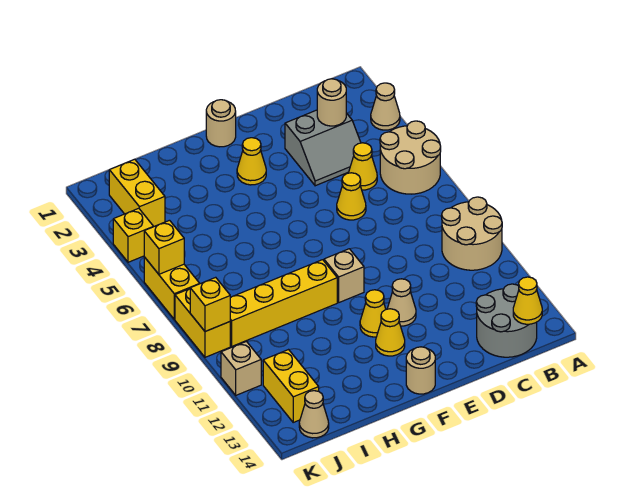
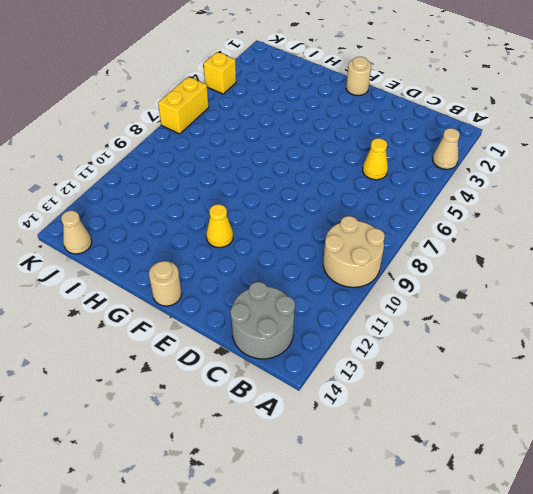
none -> tan round brick A5:B6 level 1
none -> grey slope C3:D4 level 1 top 3
none -> yellow cone D6 level 1

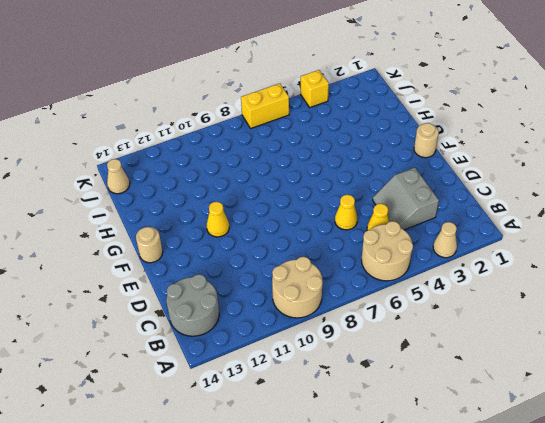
none -> tan cone E11 level 1
none -> yellow cone F3 level 1
none -> tan brick F9 level 1

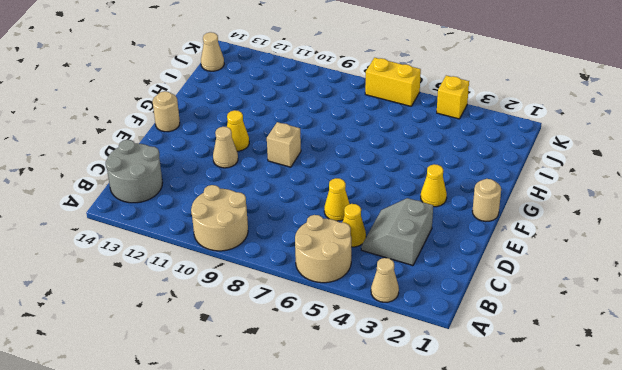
none -> yellow cone F12 level 1
none -> yellow brick G9:J9 level 1
none -> yellow brick J2:J3 level 1

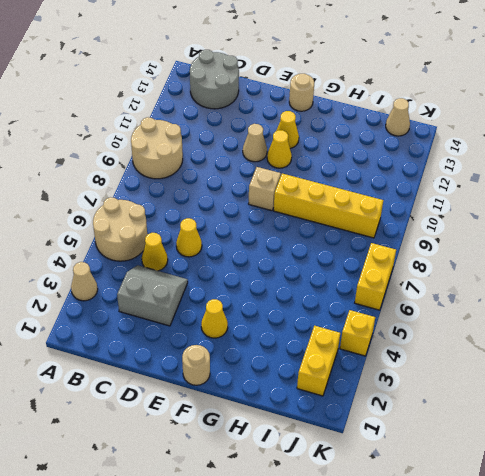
none -> yellow brick J12:J13 level 1
none -> yellow brick K8:K9 level 1
none -> tan brick K11 level 1

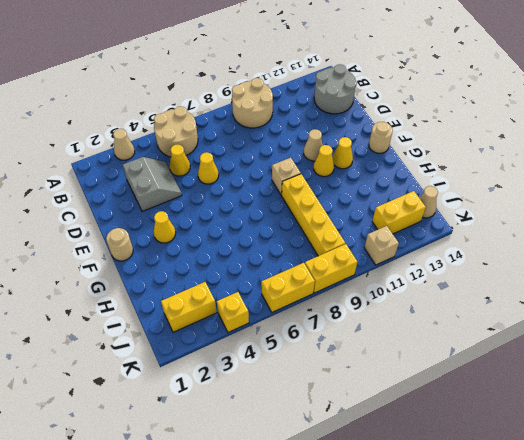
none -> yellow cone B14 level 2
none -> tan round brick C3 level 2
none -> yellow brick K6 level 2

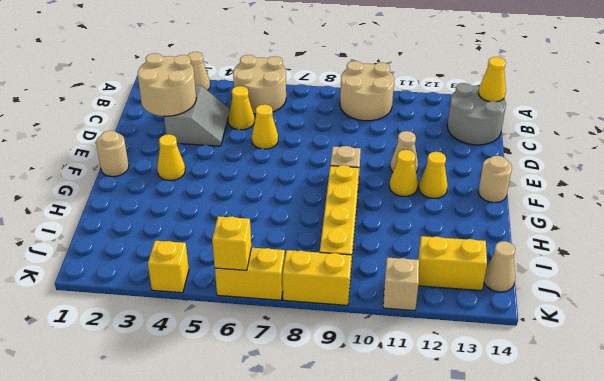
tan round brick C2:D3 level 2 -> tan round brick C3 level 2
none -> yellow brick J2:J3 level 1
none -> yellow brick K9 level 2

